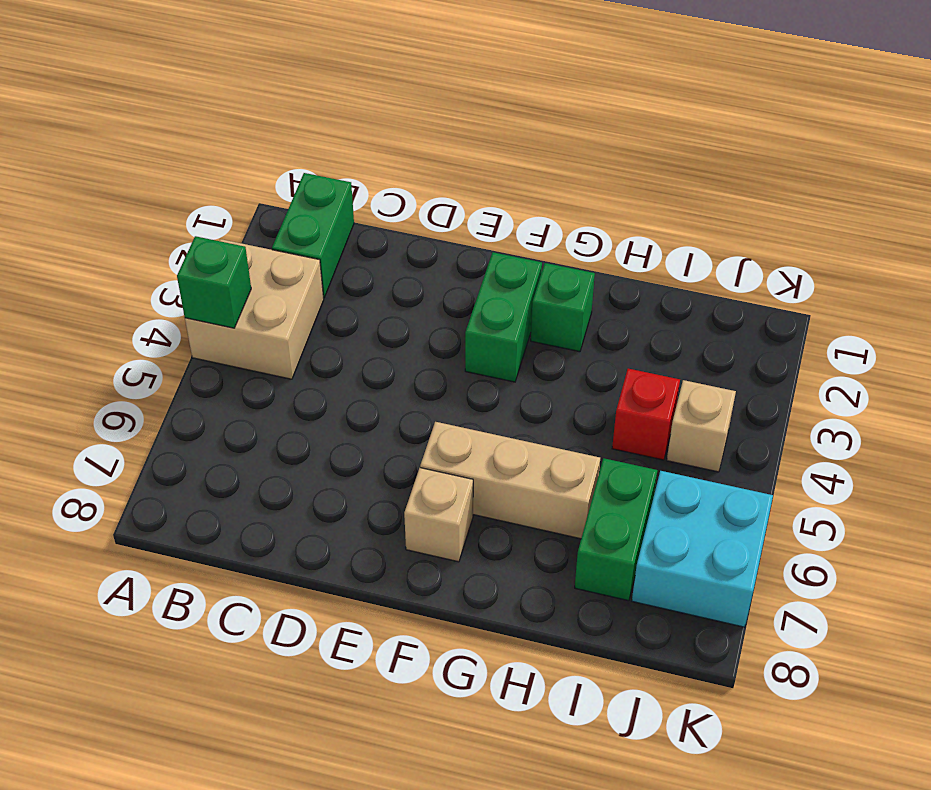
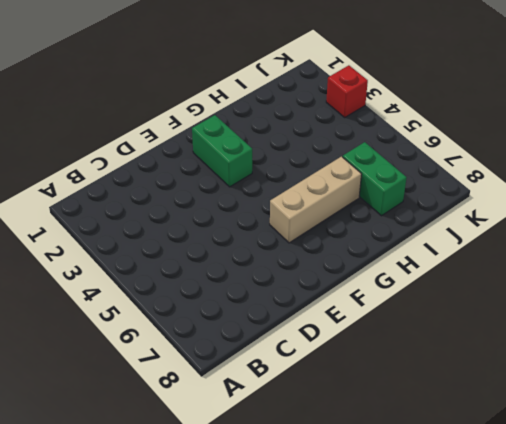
red brick K3 level 1 -> red brick I4 level 1
none -> tan brick A3:B4 level 1
none -> green brick B1:B2 level 1

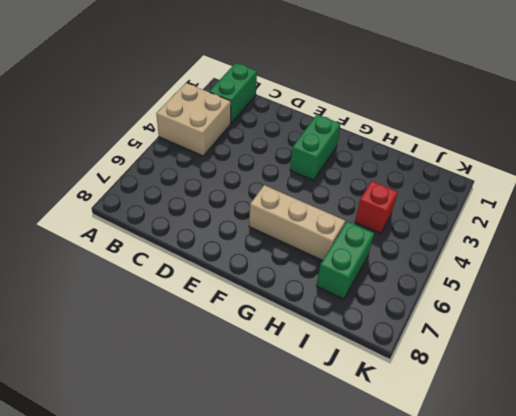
none -> tan brick F7 level 1
none -> green brick G2 level 1

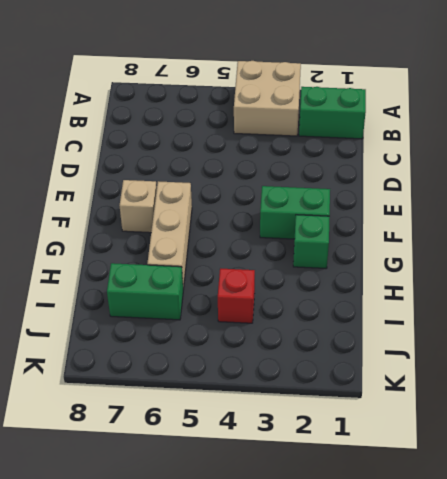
none -> tan brick J4 level 1
none -> cyan brick J6:K7 level 1

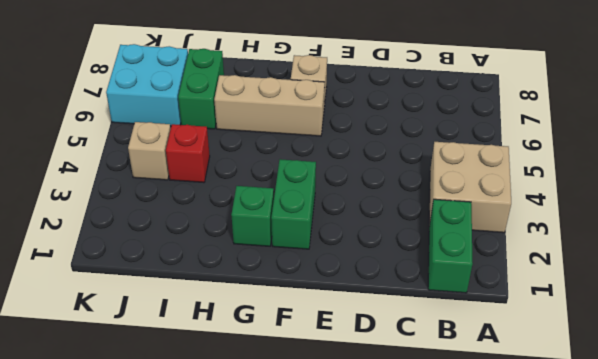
none -> green brick A4 level 2

